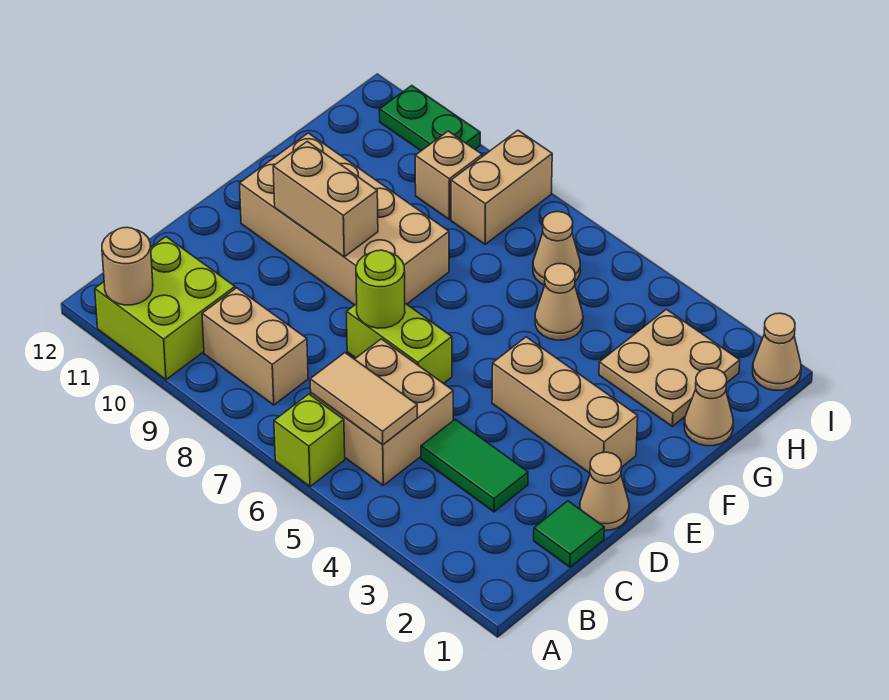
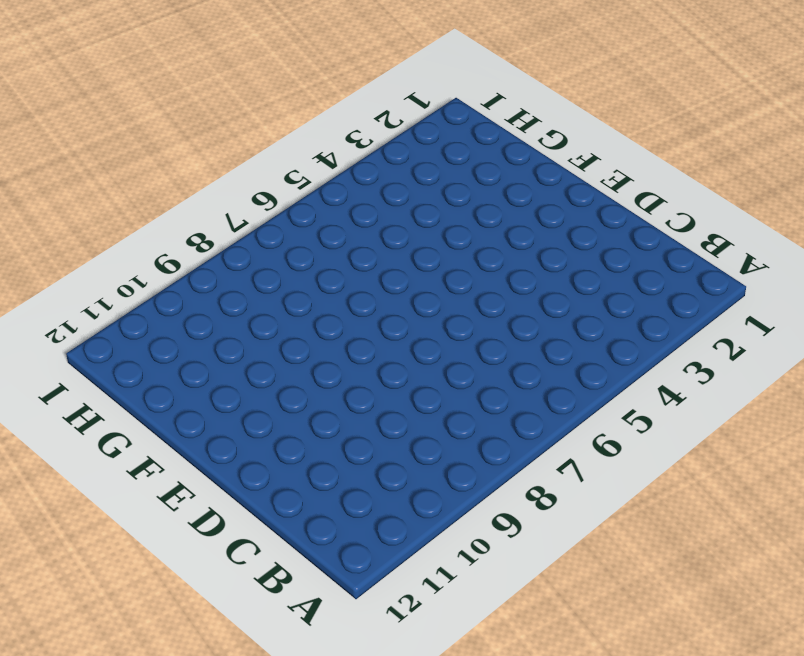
none -> lime brick A6 level 1
none -> lime brick A10:B11 level 1
none -> tan brick B5:C6 level 1

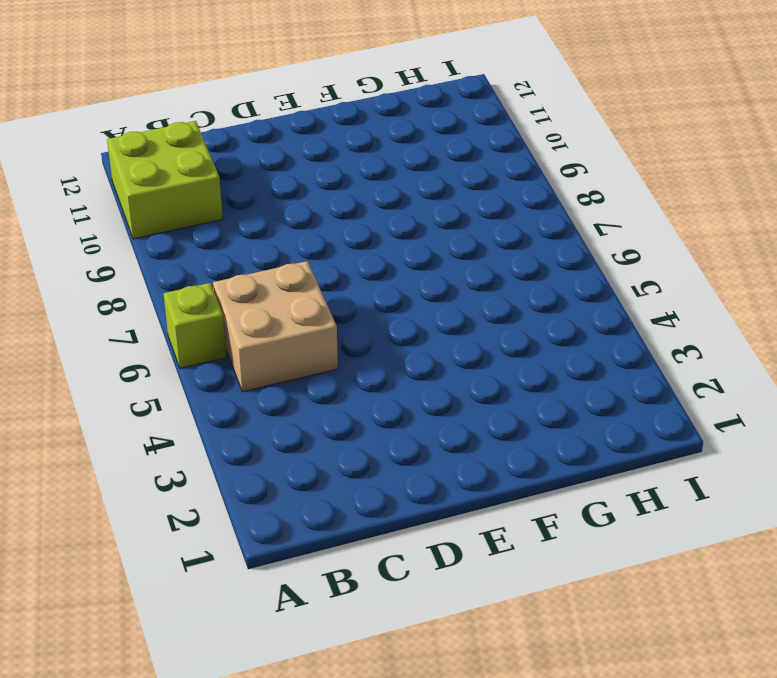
none -> tan brick B8:B9 level 1
none -> green tile C1 level 1
none -> green tile C3:C4 level 1

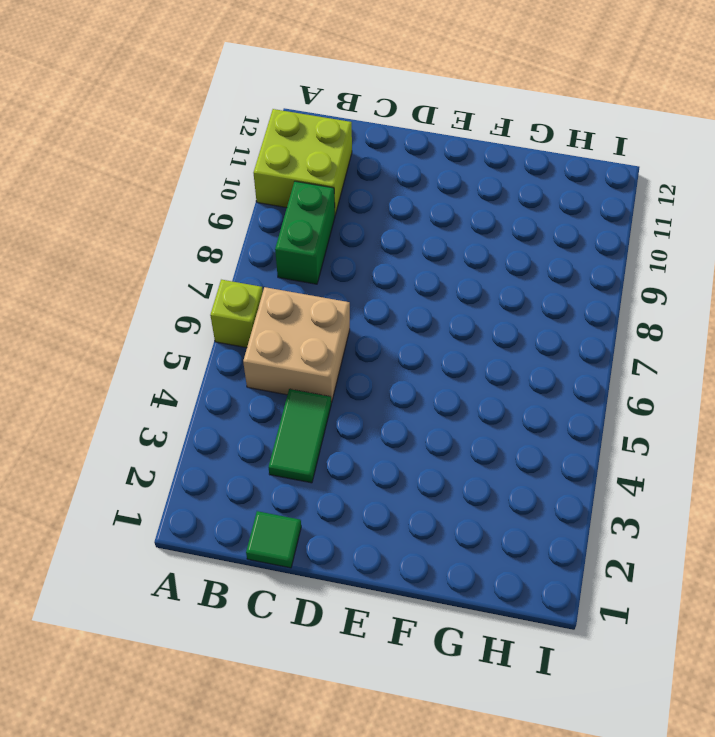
green brick B8:B9 level 1 -> tan brick B8:B9 level 1
none -> tan cone D1 level 1
none -> lime brick D6:D7 level 1
none -> tan brick E2:E4 level 1

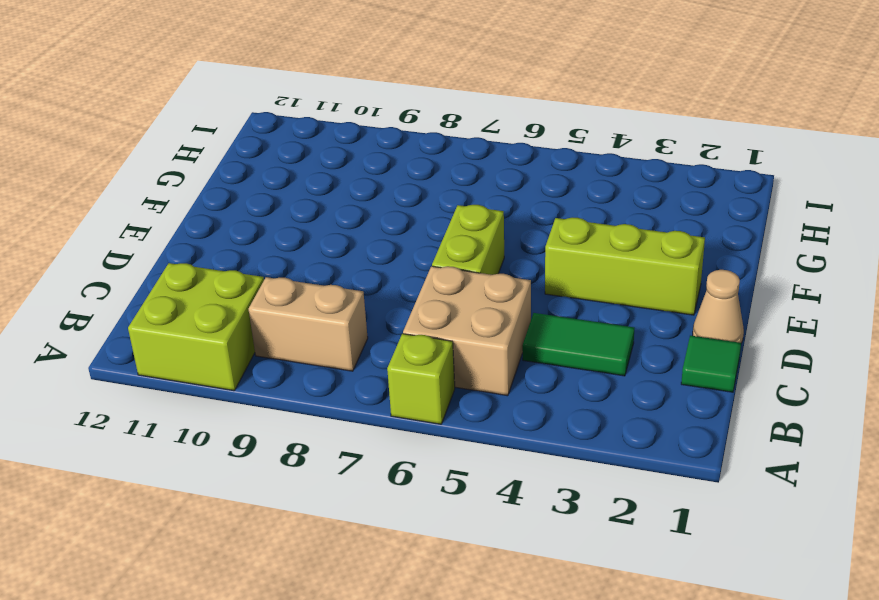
lime brick D6:E6 level 1 -> lime brick D6:D7 level 1
lime brick E2:E4 level 1 -> tan brick E2:E4 level 1
none -> tan brick E8:F11 level 1
none -> tan cone G1 level 1
none -> tan plate G2:H3 level 1

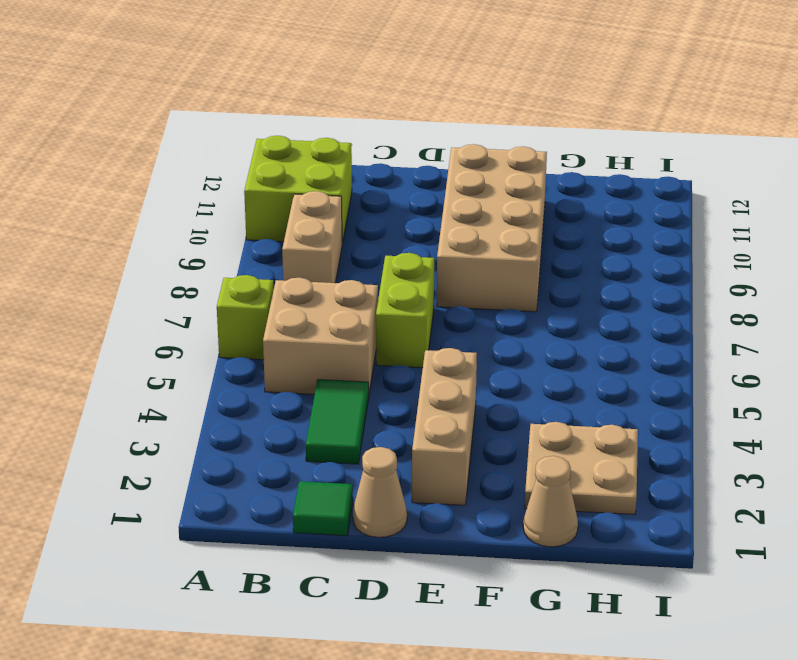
none -> tan cone G5 level 1
none -> tan cone H6 level 1
none -> tan brick H8:I8 level 1

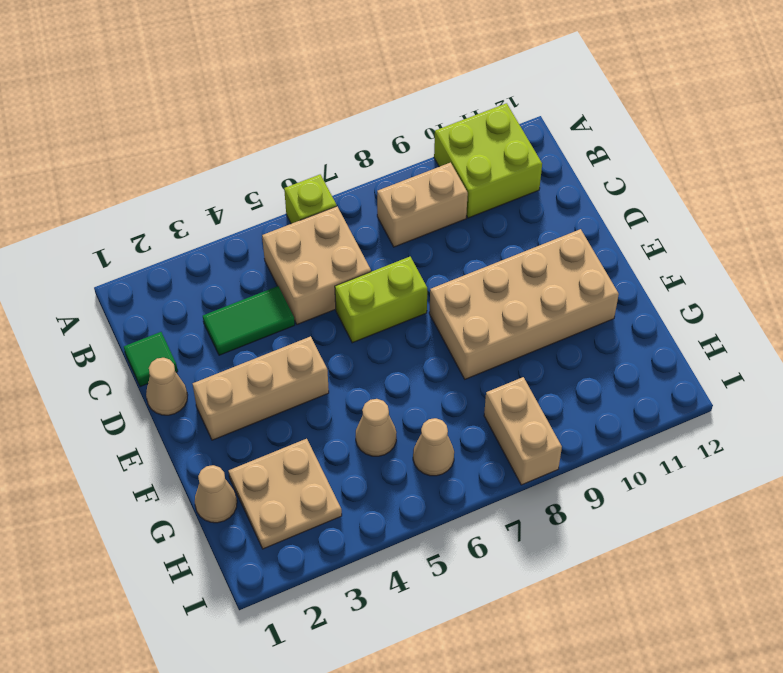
none -> tan brick H9 level 1
none -> tan cone I1 level 1
none -> green plate I10:I11 level 1

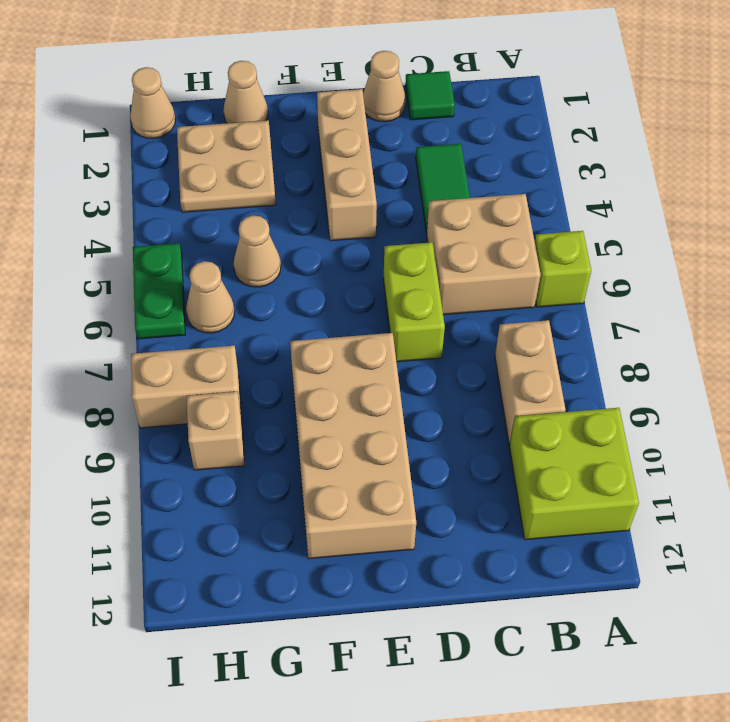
green plate I5:I6 level 1 -> green plate I10:I11 level 1
none -> tan round brick A11 level 2
none -> tan tile B5:B6 level 2
none -> lime round brick D7 level 2

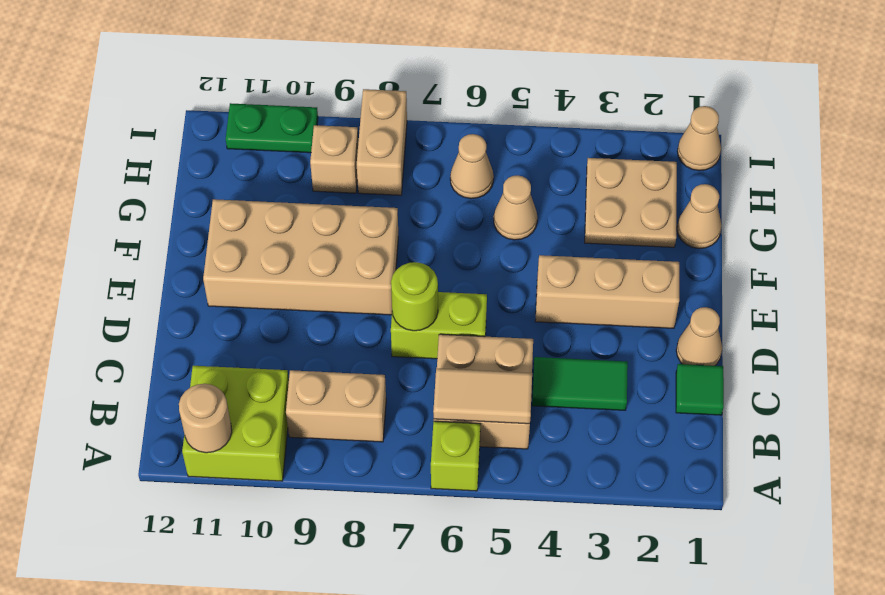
none -> tan brick E9:E10 level 2

